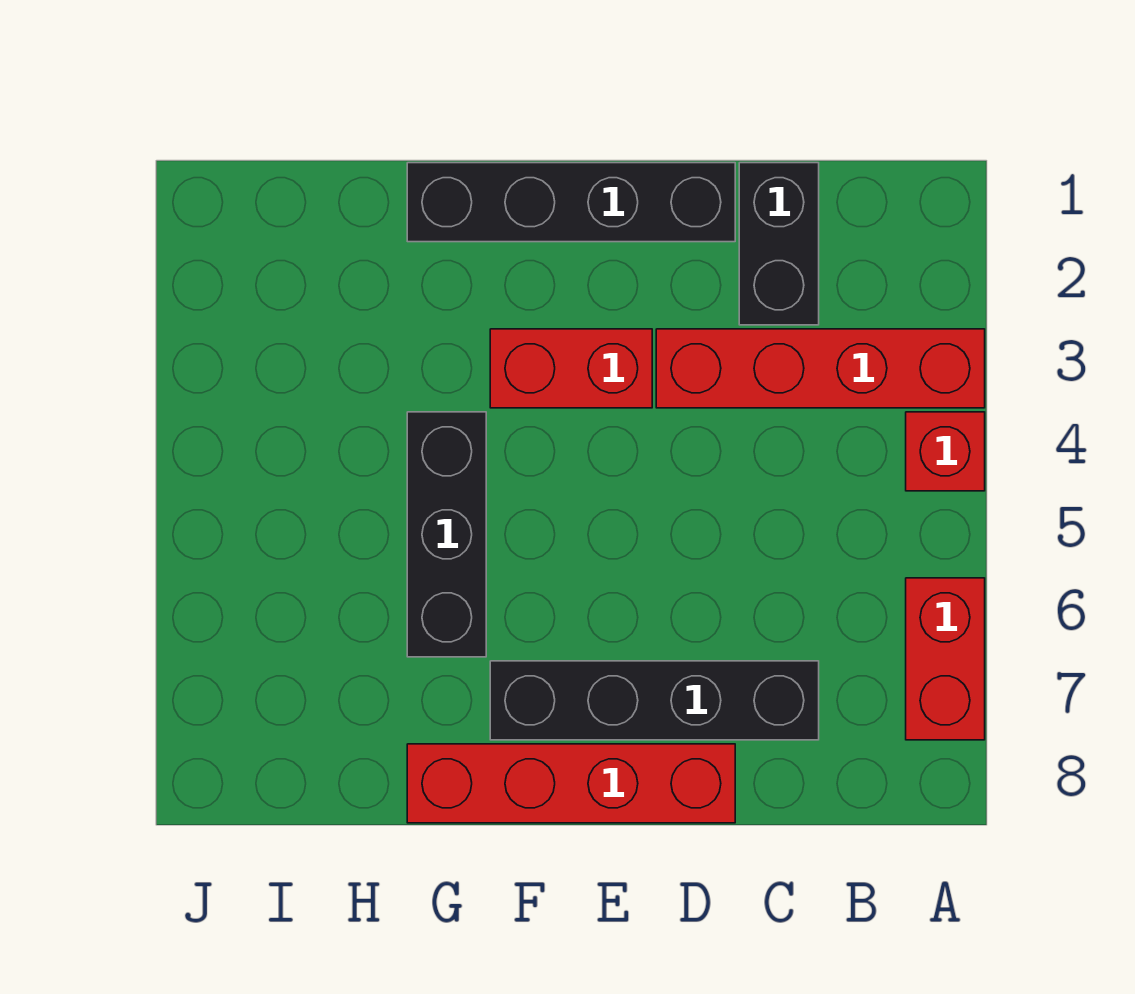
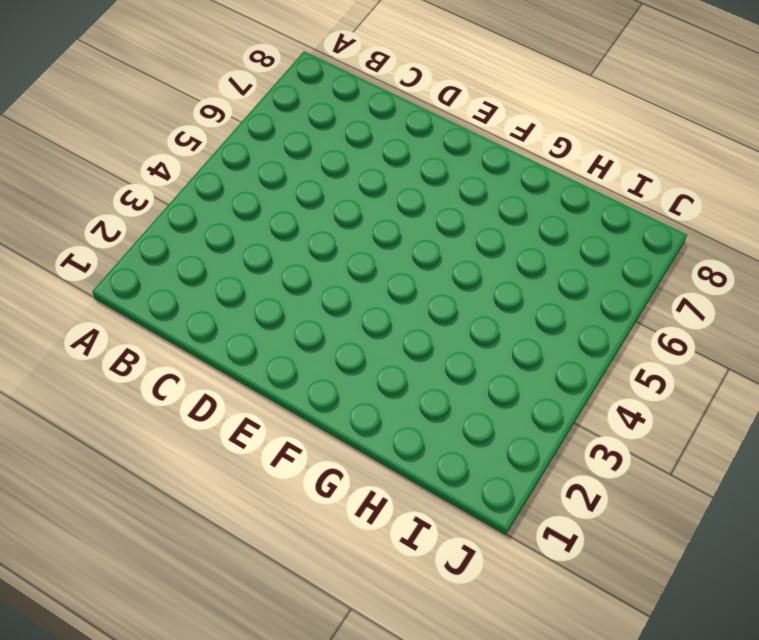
none -> red brick A3:D3 level 1
none -> red brick A4 level 1

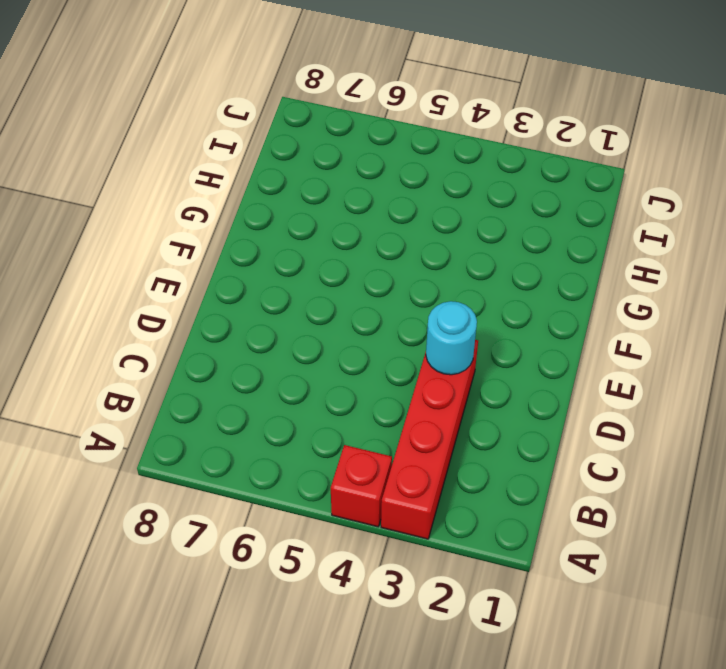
cyan round brick D3 level 2 -> none
none -> red brick A6:A7 level 1
none -> black brick C1:C2 level 1

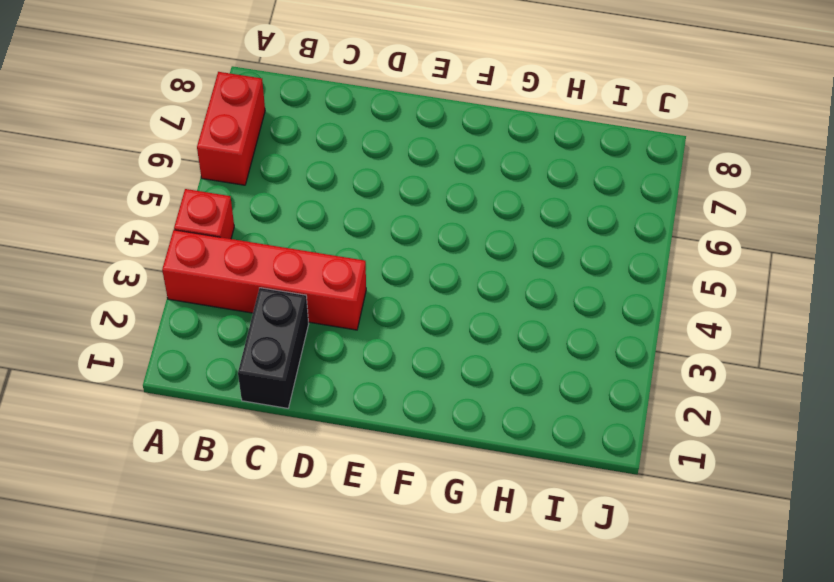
none -> black brick C7:F7 level 1
none -> black brick D1:G1 level 1

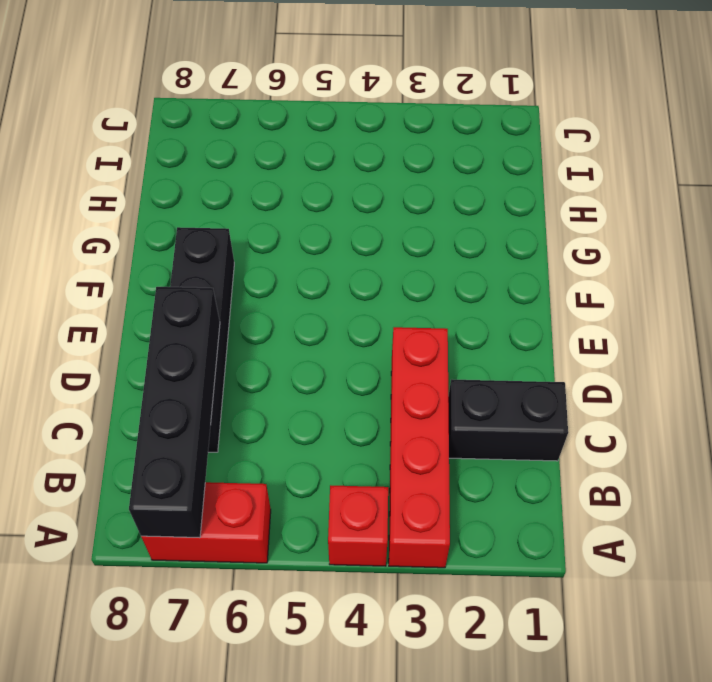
black brick A7:D7 level 2 -> black brick D1:G1 level 1
none -> red brick D8:G8 level 1
none -> red brick E3:F3 level 1

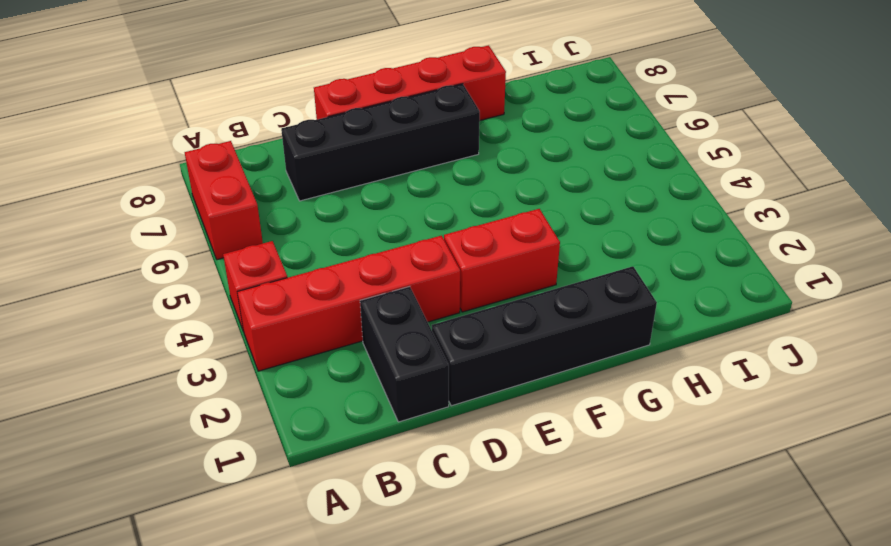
none -> black brick G4:G6 level 1

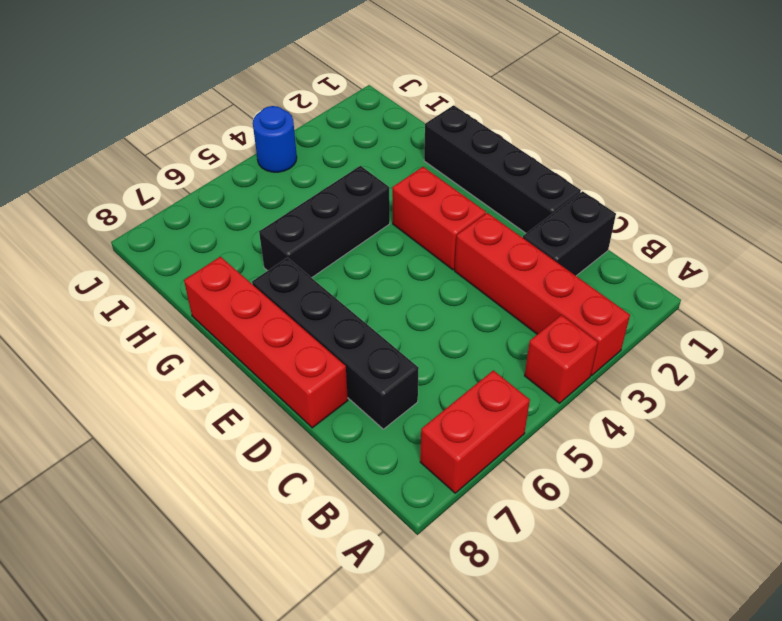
blue round brick J4 level 1 -> none

